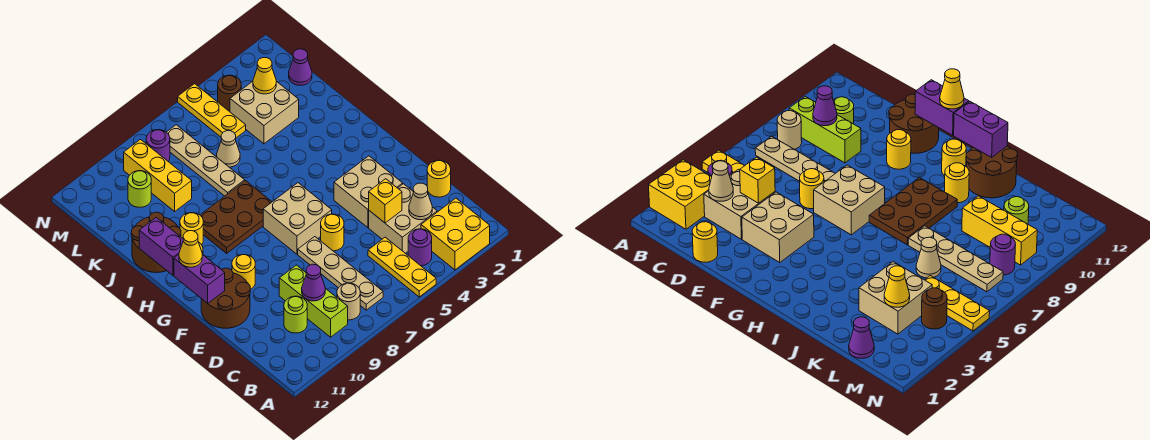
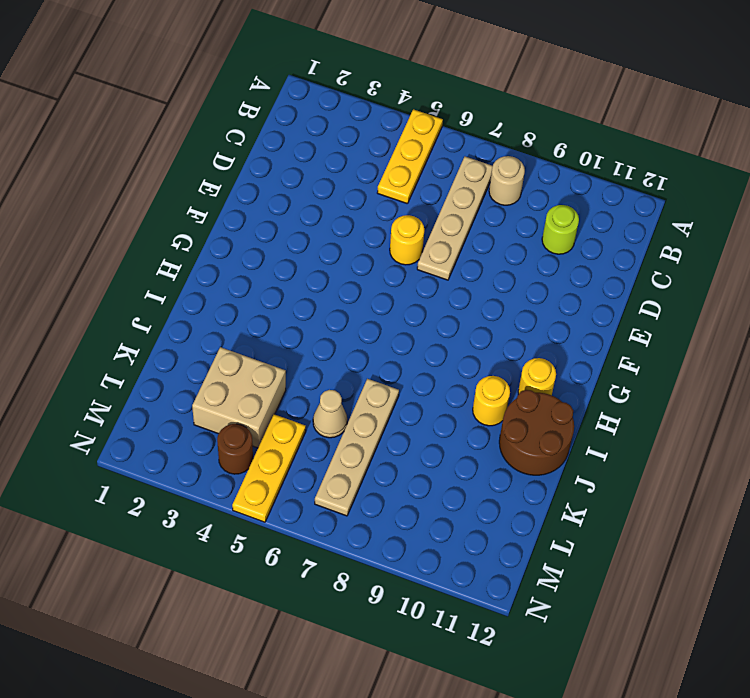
none -> yellow brick A2:B3 level 1
none -> purple round brick B4 level 1
none -> lime brick B9:D9 level 1
none -> tan brick C3:D4 level 1

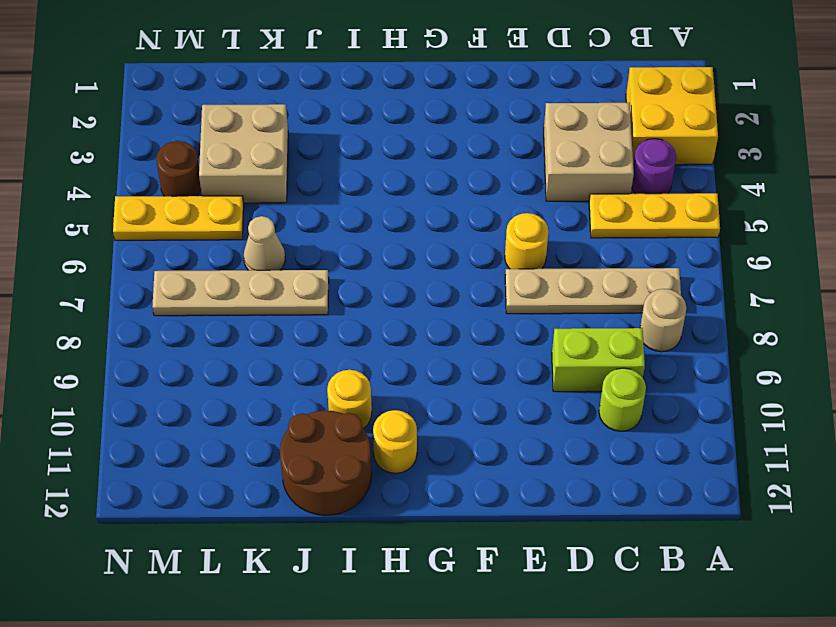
lime brick C9:D9 level 1 -> lime brick B9:D9 level 1
none -> yellow round brick D1 level 1
none -> tan brick E3:F4 level 1
none -> brown round brick E11:F12 level 1
none -> tan brick F6:G7 level 1

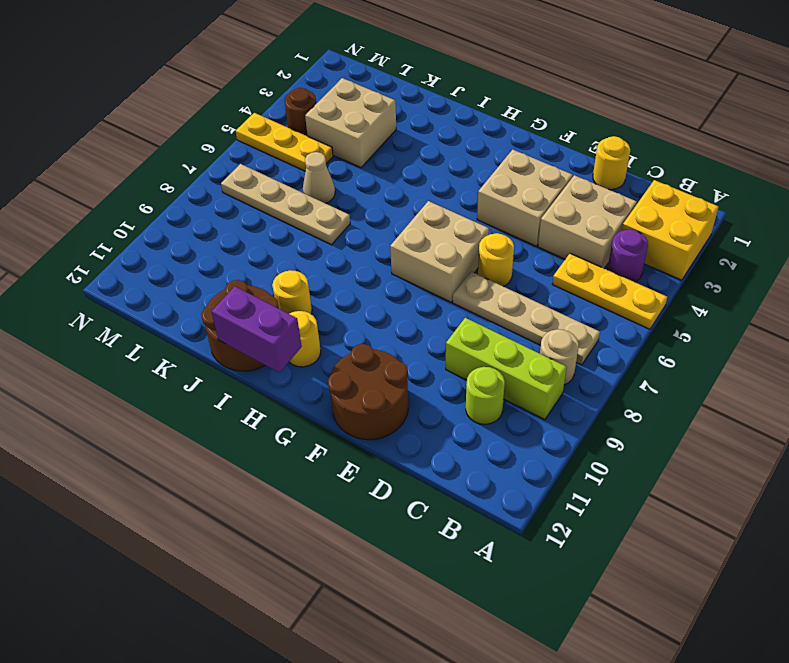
none -> yellow round brick F10 level 1
none -> brown plate H7:I9 level 1
none -> yellow brick K9:M9 level 1
none -> purple cone L1 level 1

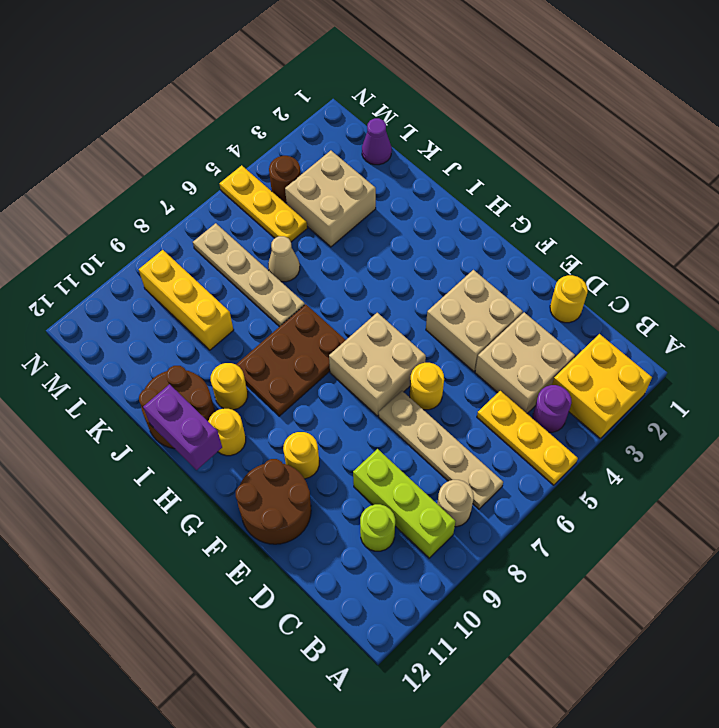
none -> lime round brick L10 level 1
none -> purple round brick M8 level 1
none -> tan cone C3 level 2
none -> purple cone C9 level 2

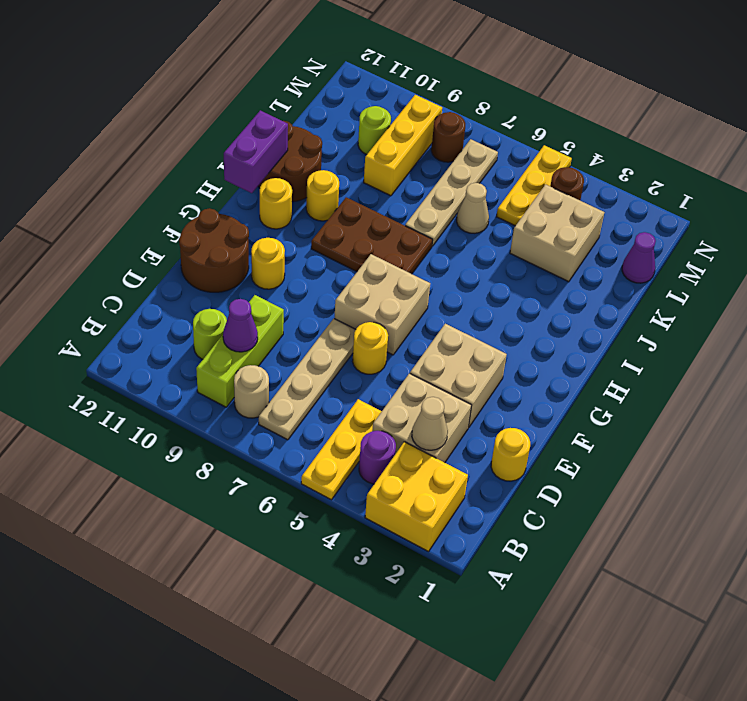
brown round brick M8 level 1 -> purple round brick M8 level 1
none -> yellow brick D4 level 2
none -> purple brick F12:G12 level 2
none -> yellow cone L3 level 2
none -> yellow cone G12 level 3

